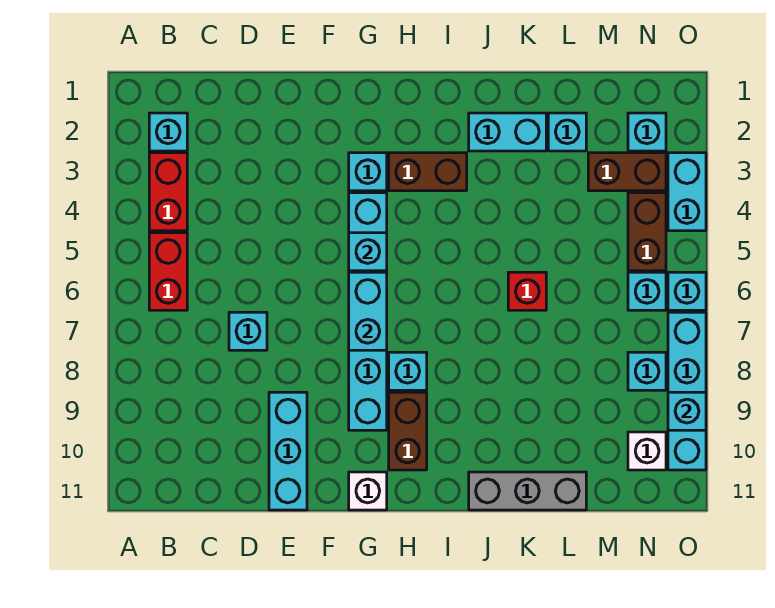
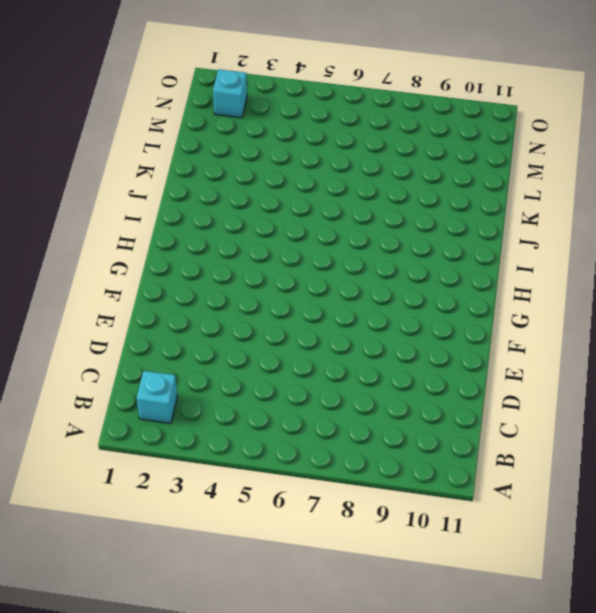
none -> red brick B3:B4 level 1
none -> red brick B5:B6 level 1
none -> cyan brick D7 level 1

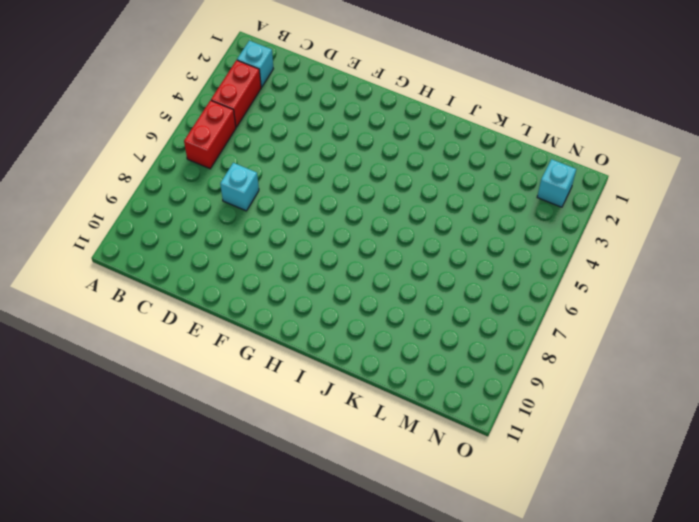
none -> cyan brick E9:E11 level 1
none -> cyan brick G3 level 1
none -> cyan brick G4:G9 level 1

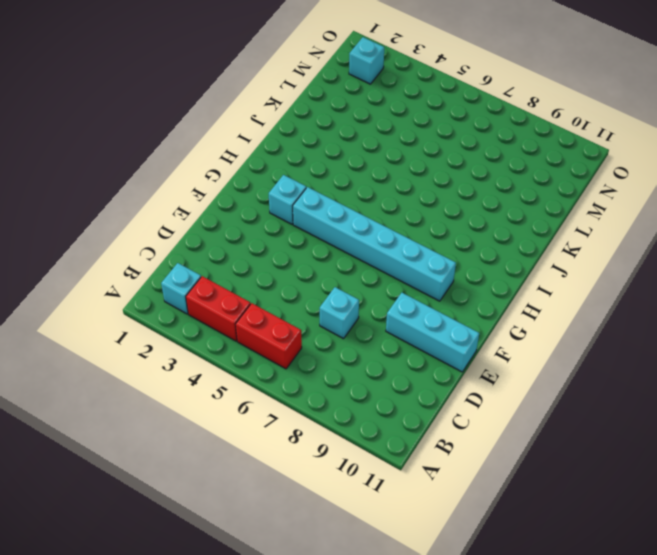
none -> white brick G11 level 1
none -> brown brick H3:I3 level 1
none -> cyan brick H8 level 1

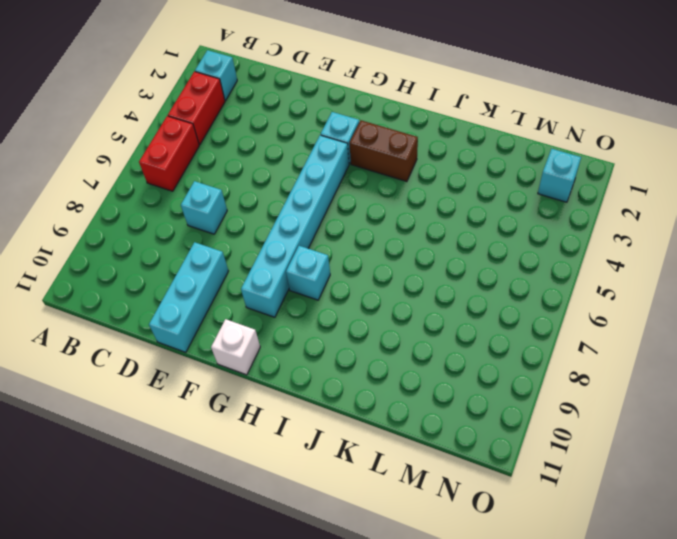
none -> brown brick H9:H10 level 1
none -> cyan brick J2:K2 level 1
none -> grey brick J11:L11 level 1

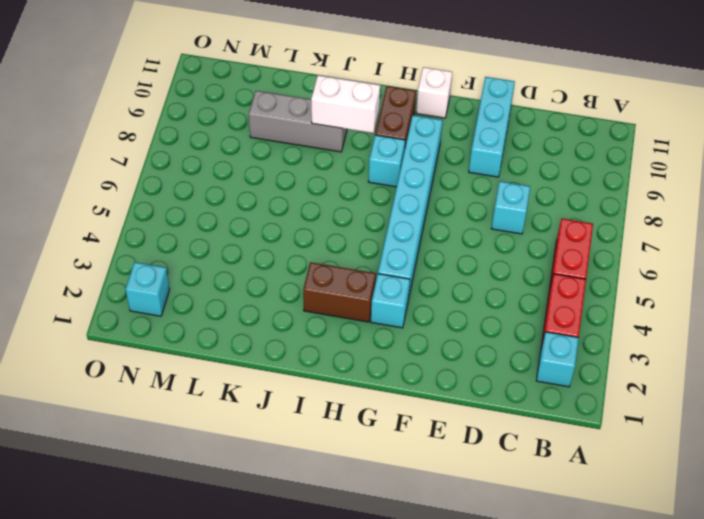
white brick I9:J9 level 2 -> none
grey brick J9:L9 level 1 -> grey brick J11:L11 level 1
none -> cyan brick J2:K2 level 1
none -> red brick K6 level 1
none -> cyan brick L2 level 1

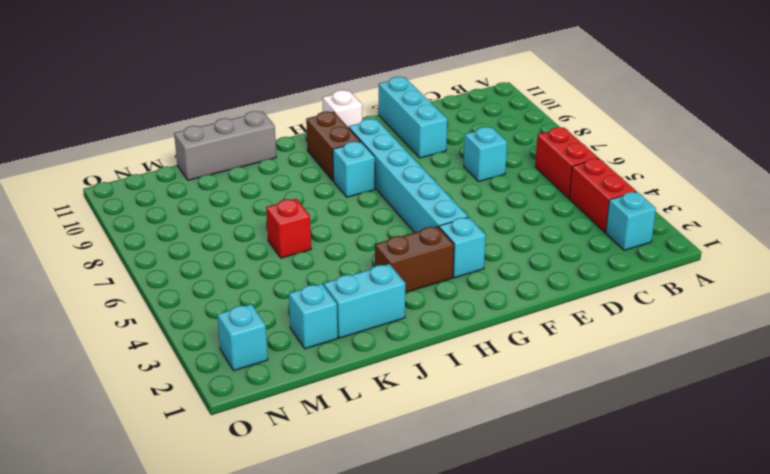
none -> brown brick M3:N3 level 1
none -> brown brick N4:N5 level 1
none -> cyan brick N6 level 1

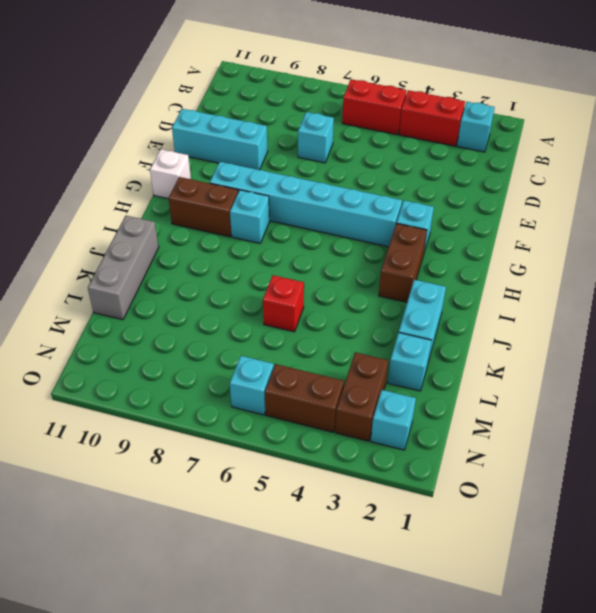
none -> cyan brick N8 level 1
none -> white brick N10 level 1
none -> cyan brick O3:O4 level 1

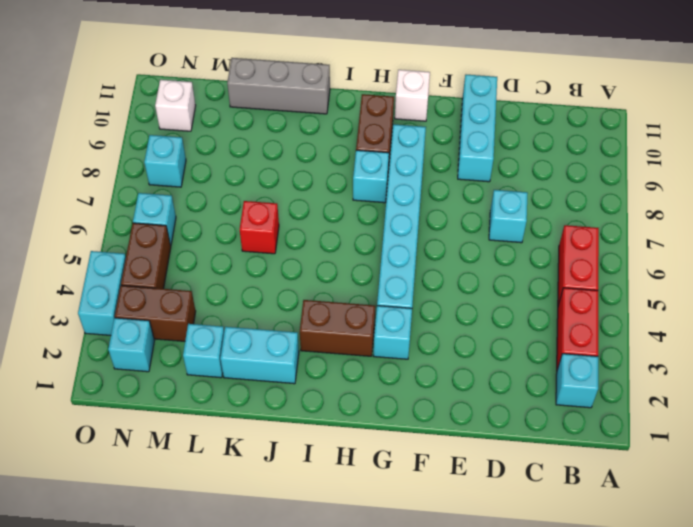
none -> cyan brick O6 level 1
none -> cyan brick O7:O10 level 1
none -> cyan brick G5 level 2

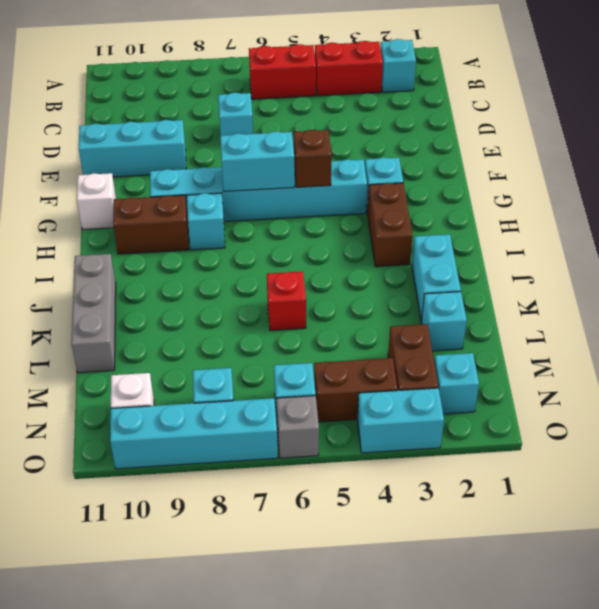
brown brick G5 level 2 -> cyan brick G5 level 2
grey brick O6 level 1 -> cyan brick O6 level 1
none -> cyan brick O9 level 2

